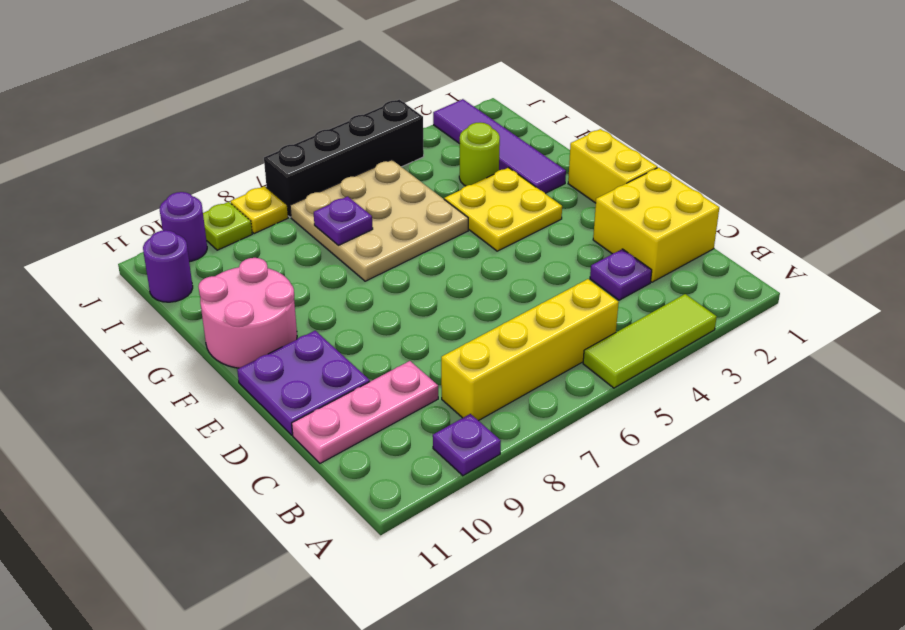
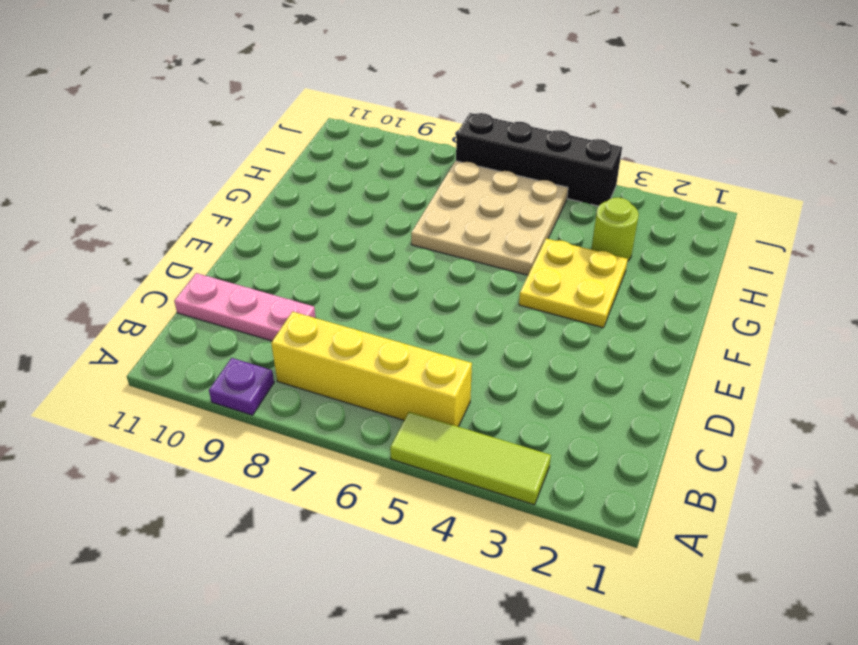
none -> yellow brick C1:D2 level 1
none -> purple plate C3 level 1
none -> purple plate D10:E11 level 1

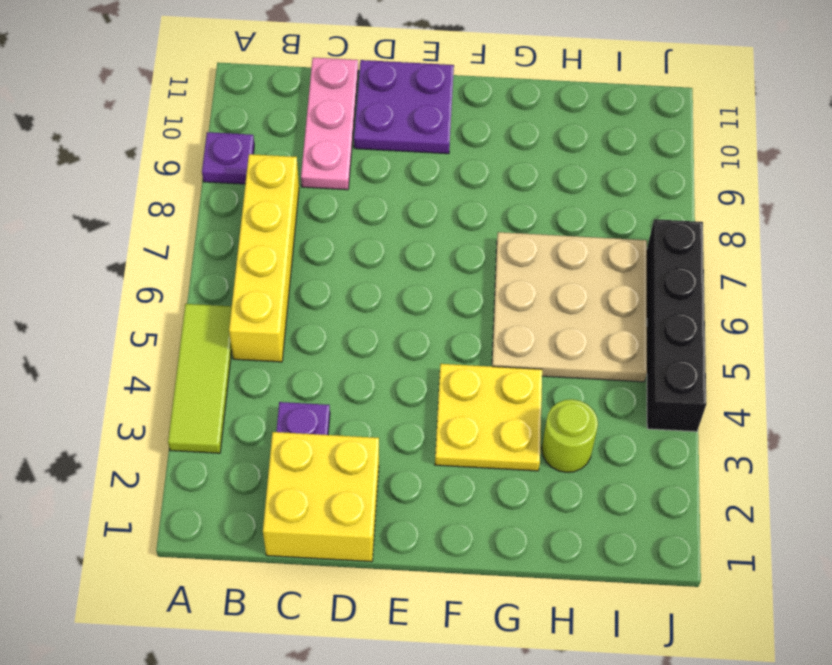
none -> yellow brick E1:F1 level 1
none -> pink round brick F10:G11 level 1
none -> purple tile G2:J2 level 1

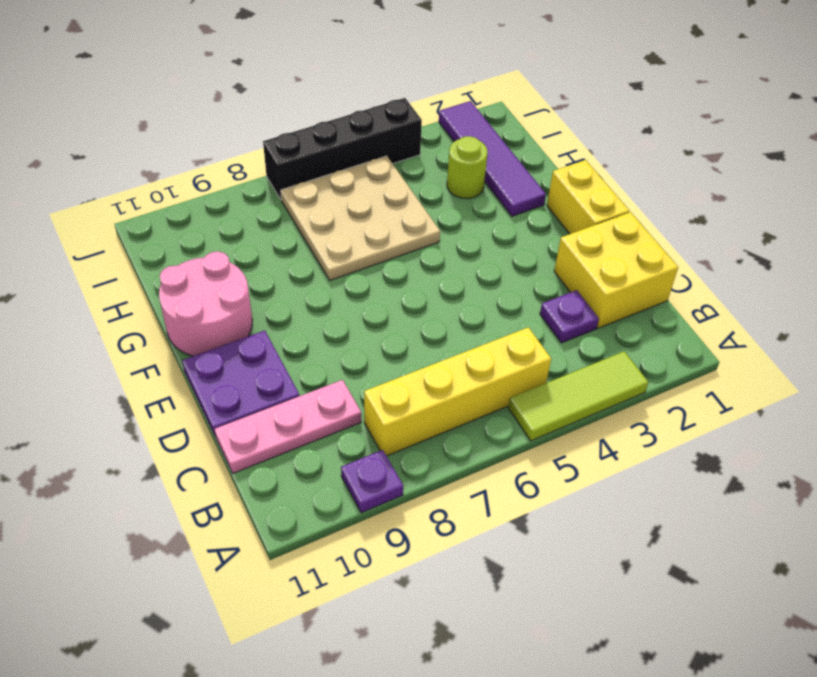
none -> yellow plate F3:G4 level 1
none -> purple round brick I11 level 1
none -> yellow plate J8 level 1

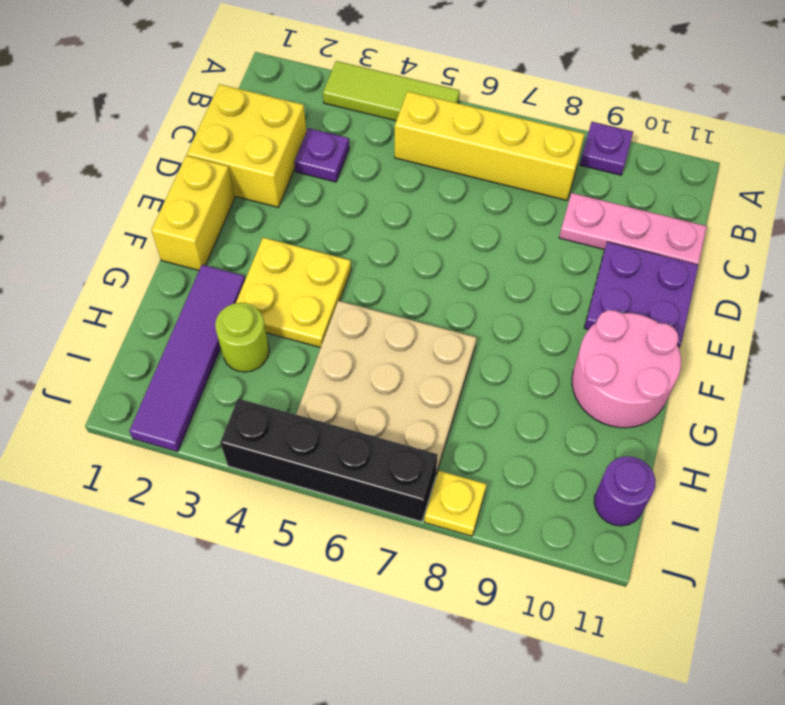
none -> lime plate J9 level 1
none -> purple round brick J10 level 1
none -> purple plate H7 level 2

